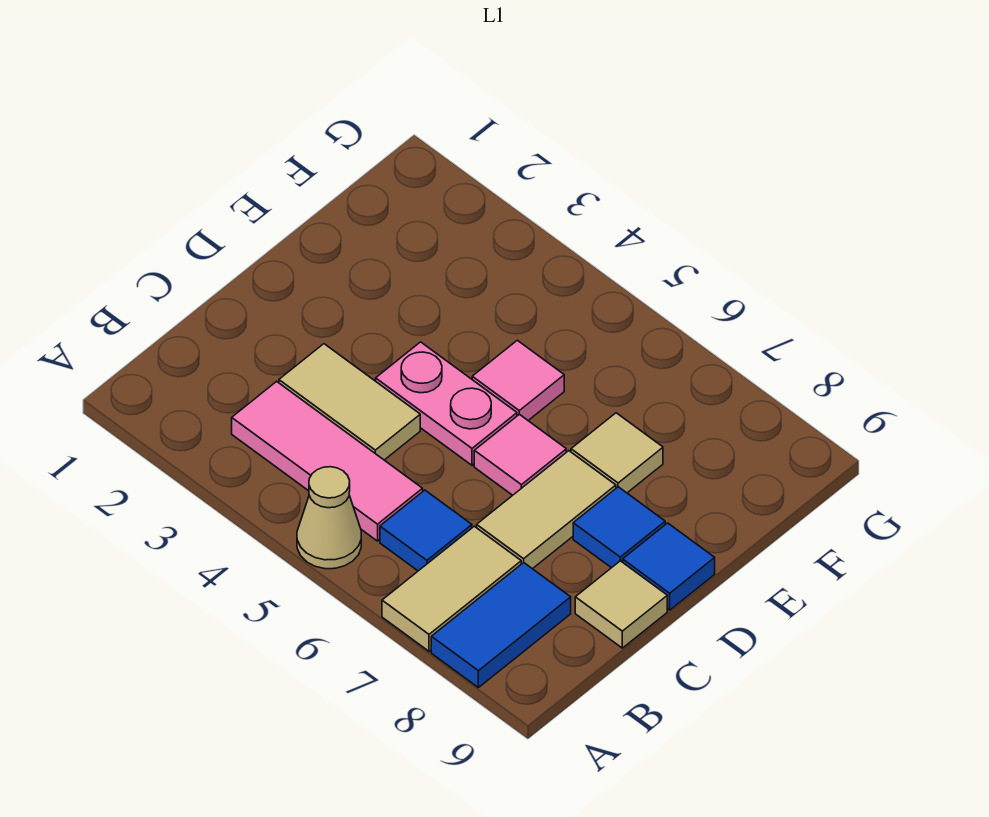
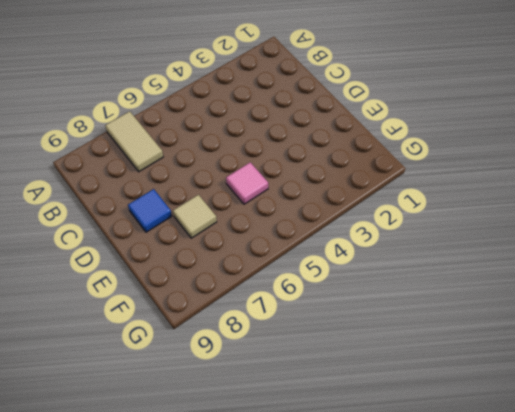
none -> tan cone A5 level 1
none -> blue tile A8:B8 level 1
none -> pink tile B3:B5 level 1

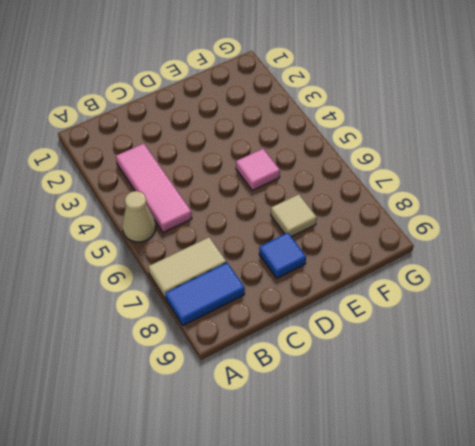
none -> blue tile B6 level 1
none -> tan tile C3:C4 level 1
none -> tan tile C7:D7 level 1

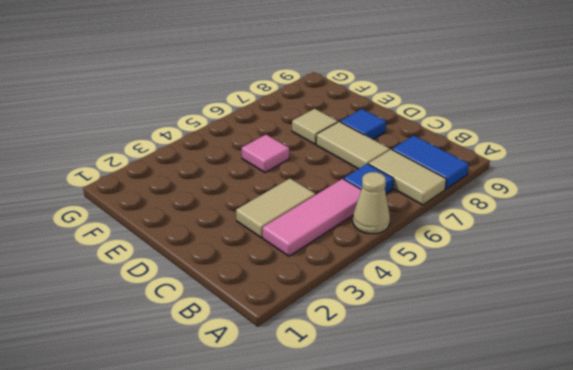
none -> tan tile C9 level 1
none -> pink plate D4:D5 level 1
none -> pink tile D6 level 1

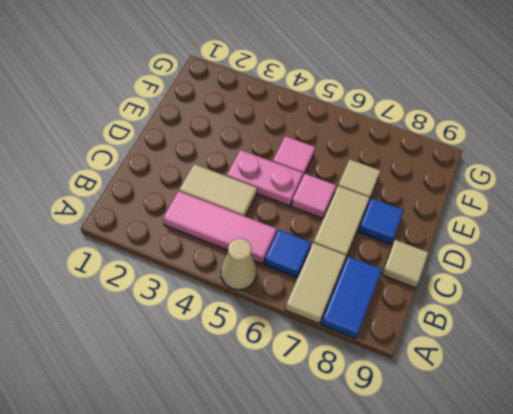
none -> blue tile D9 level 1

